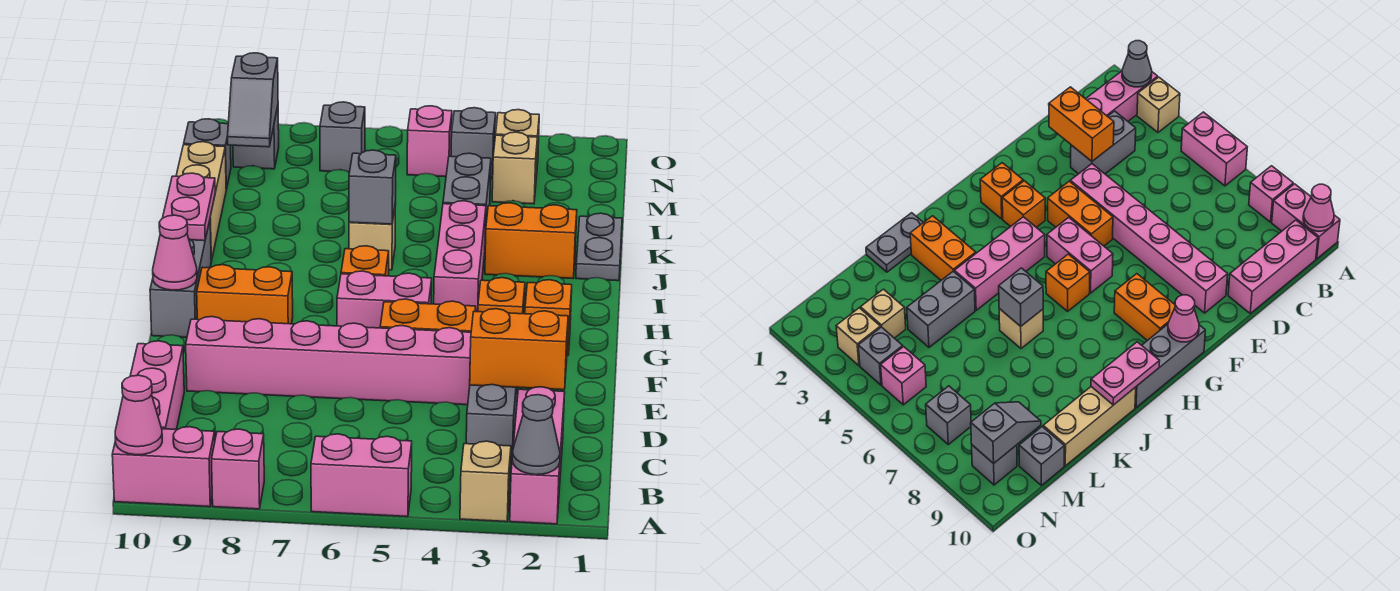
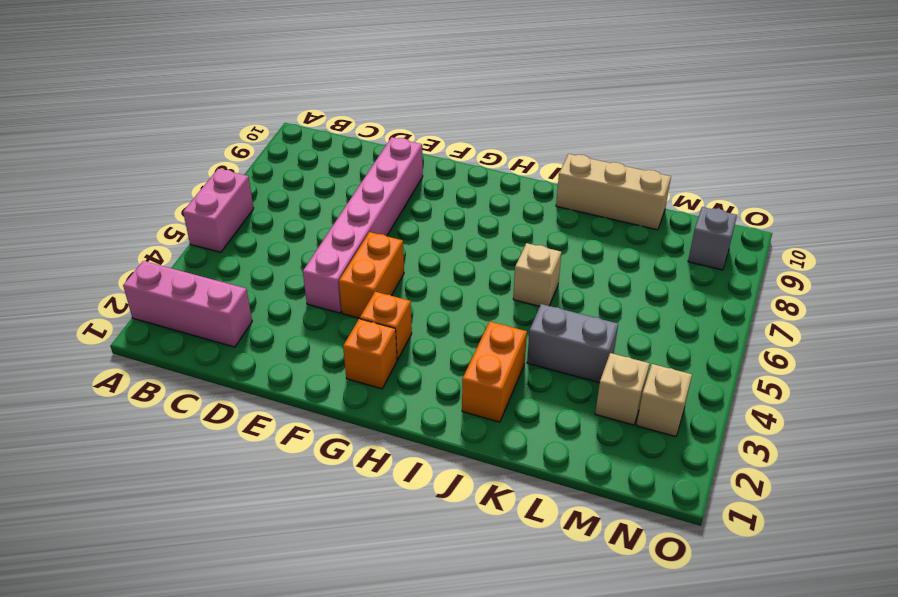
none -> tan brick A3 level 1
none -> pink brick A8 level 1
none -> pink brick A9:A10 level 1
none -> pink brick B10:D10 level 1

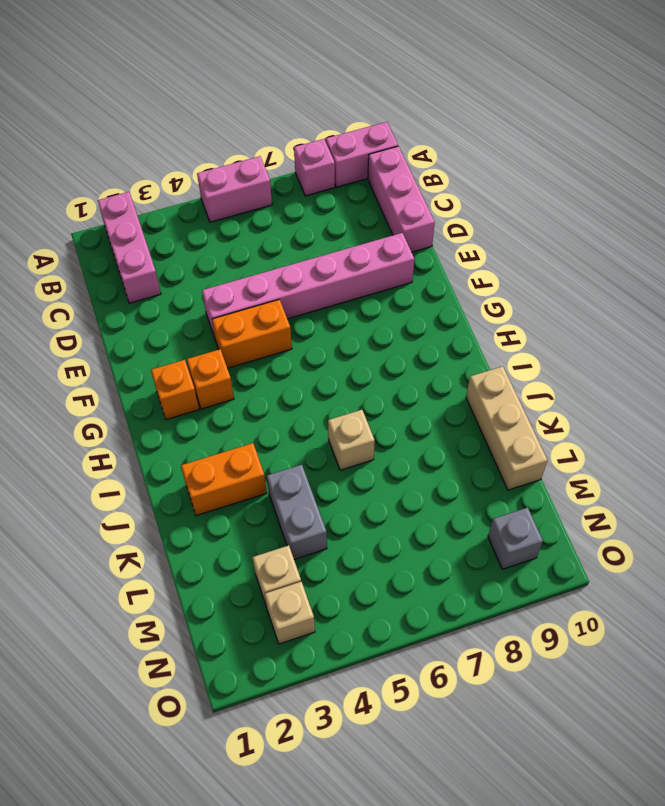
none -> tan brick A3 level 1
none -> grey brick C3:D3 level 1
none -> pink brick G5:G6 level 1
none -> orange brick G8:G9 level 1

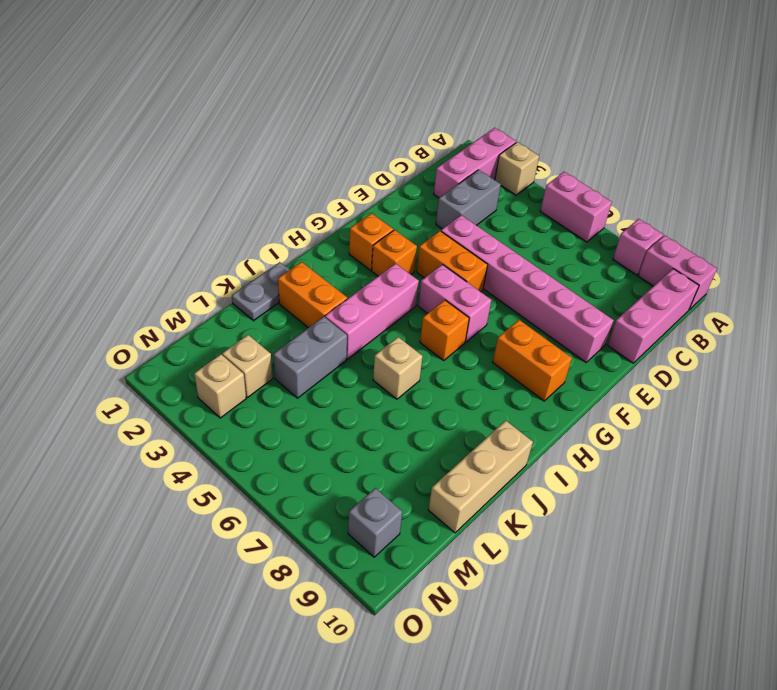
none -> grey brick G10:I10 level 1
none -> grey brick M10 level 1
none -> grey brick N4 level 1
none -> pink brick N5 level 1

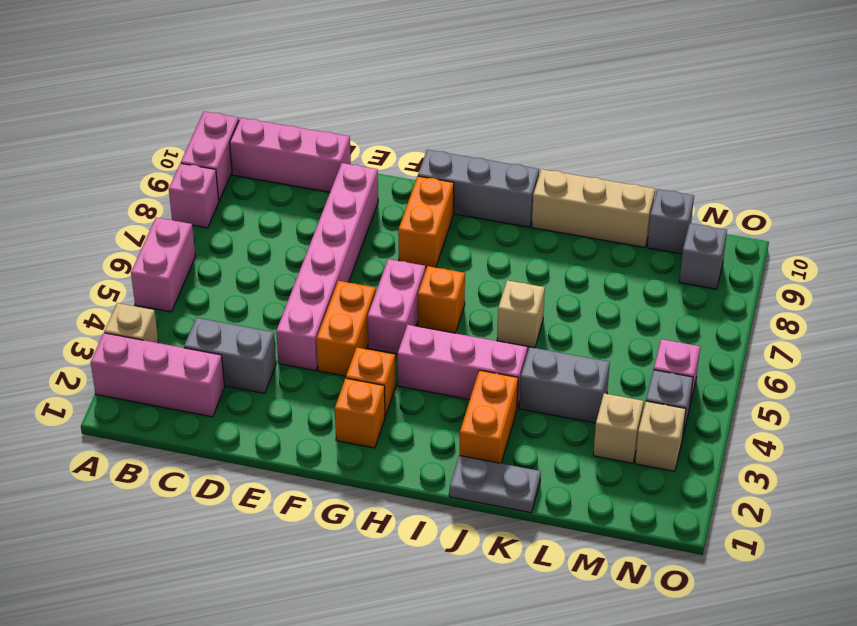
none -> grey brick N7 level 1
none -> grey cone A2 level 2
none -> pink cone A10 level 2
none -> orange brick D2:D3 level 2

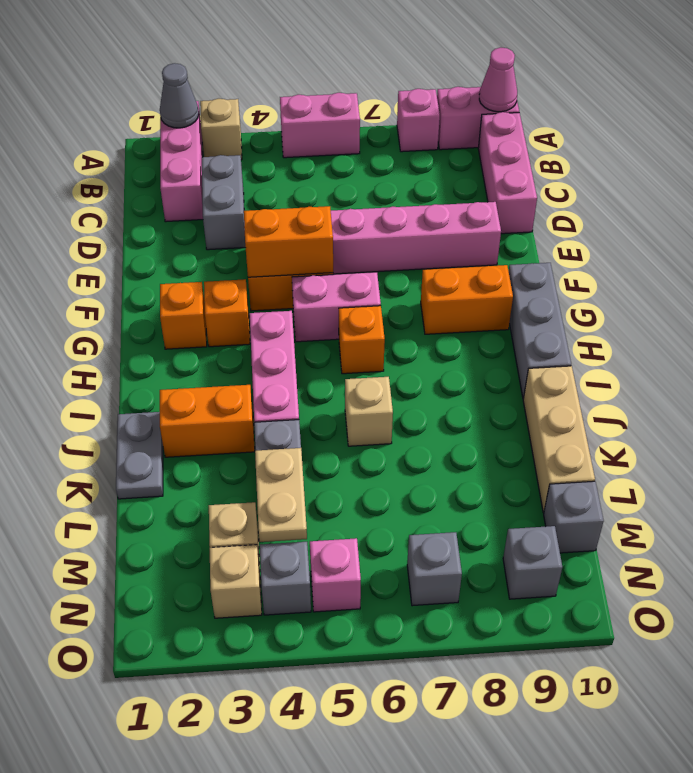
orange brick F4:F5 level 2 -> orange brick D2:D3 level 2
tan plate L4:M4 level 2 -> none
none -> pink cone G10 level 2
none -> pink plate I10:J10 level 2
none -> grey brick J6 level 2
none -> grey slope M9:N9 level 2 top N

